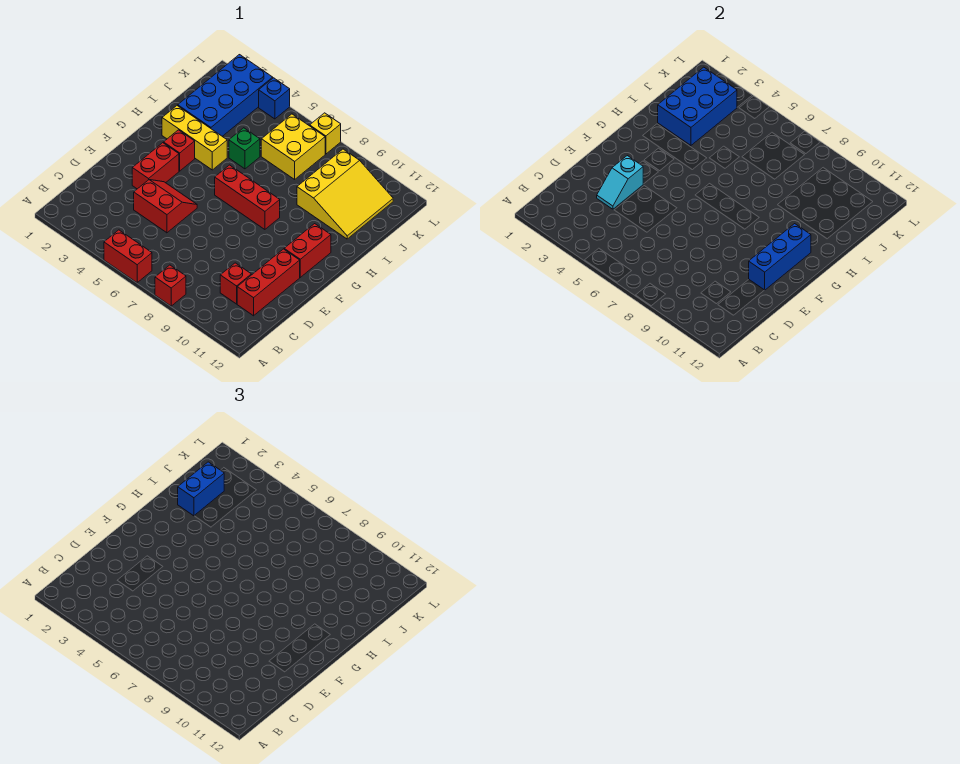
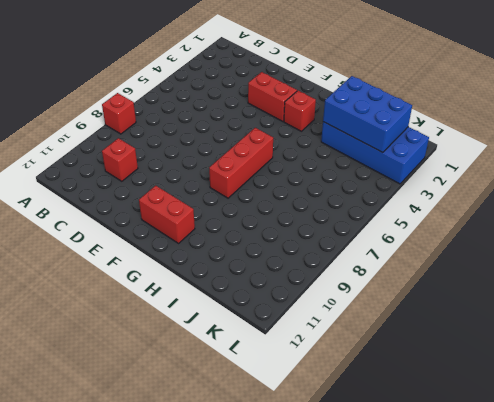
none -> red brick A5:A6 level 1
none -> red brick C11:E11 level 1
none -> red slope D4:E5 level 1 top D

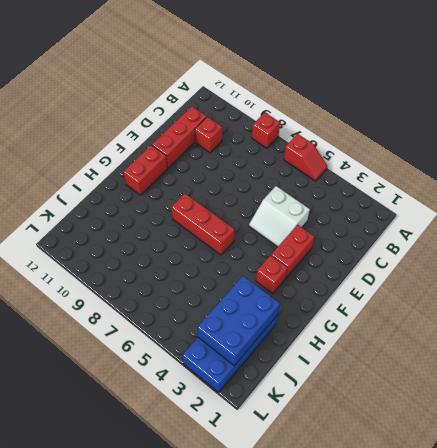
red slope A5:A6 level 1 top 6 -> red brick A5:A6 level 1
white slope D4:E5 level 1 top D -> red slope D4:E5 level 1 top D
none -> yellow brick H2:H4 level 1
none -> green brick I5 level 1
none -> yellow slope I9:K11 level 1 top 9

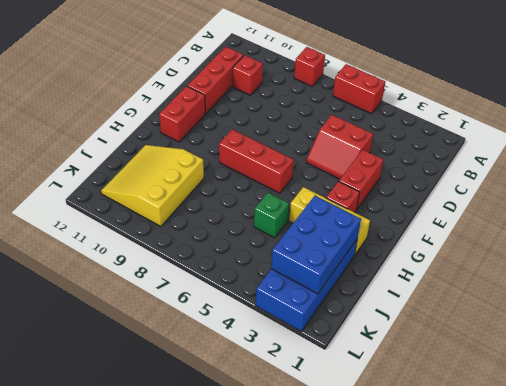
none -> yellow brick J6:K7 level 1
none -> blue brick L4 level 1
none -> yellow brick L7 level 1

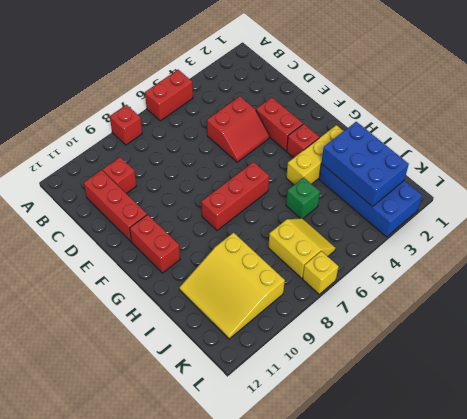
yellow slope J6:K7 level 1 top 7 -> yellow brick J6:K7 level 1
none -> blue brick L4 level 1
none -> cyan slope D3:E3 level 2 top E
none -> blue brick E11:G11 level 2

